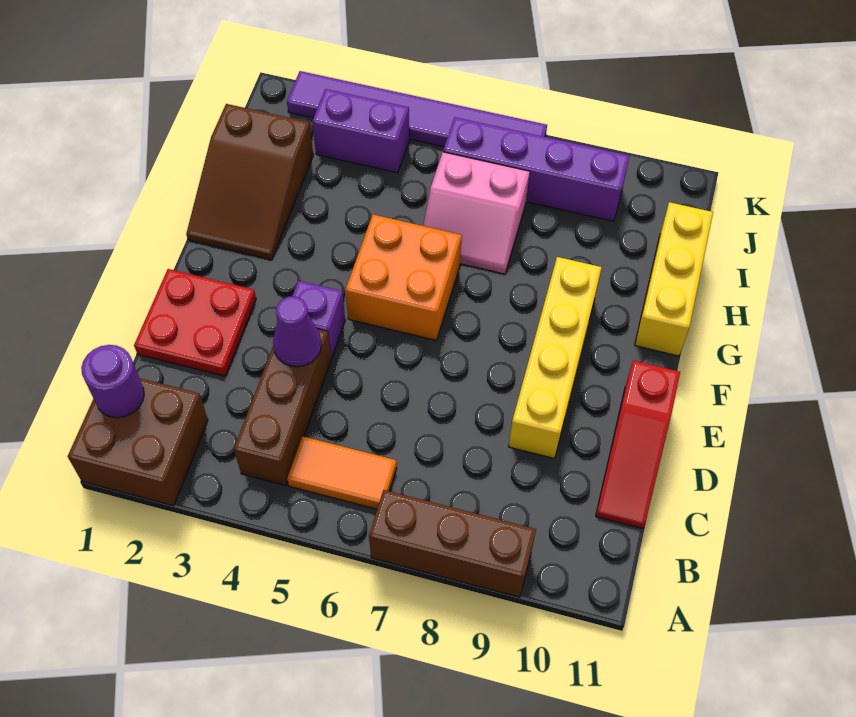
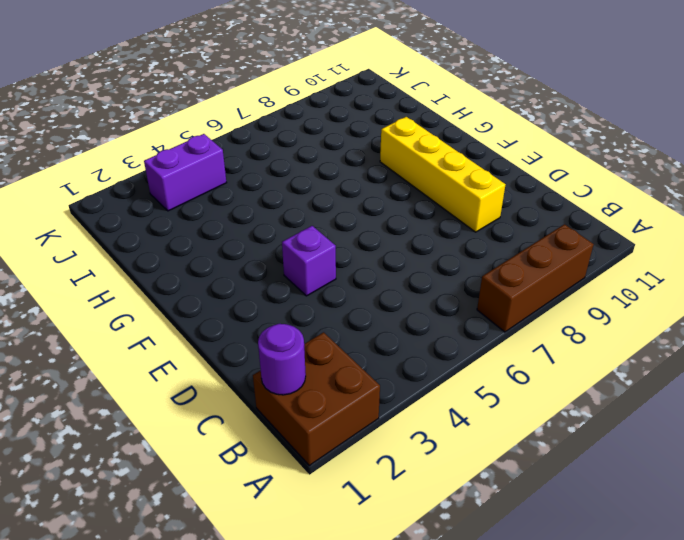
none -> brown brick B4:D4 level 1
none -> orange tile B5:B6 level 1
none -> red slope C11:E11 level 1 top E

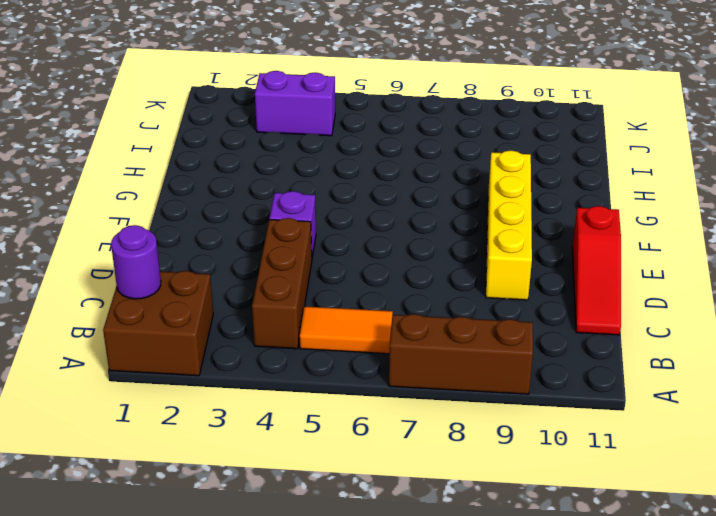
none -> red plate D1:E2 level 1
none -> orange brick F5:G6 level 1
none -> brown slope G1:I2 level 1 top I

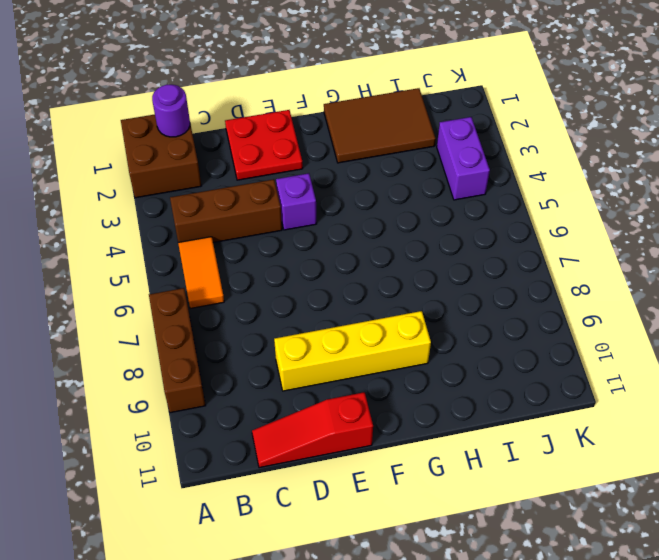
brown tile G1:I2 level 1 -> brown slope G1:I2 level 1 top I
none -> orange brick F5:G6 level 1
none -> yellow brick G11:I11 level 1
none -> pink slope H6:I7 level 1 top I

